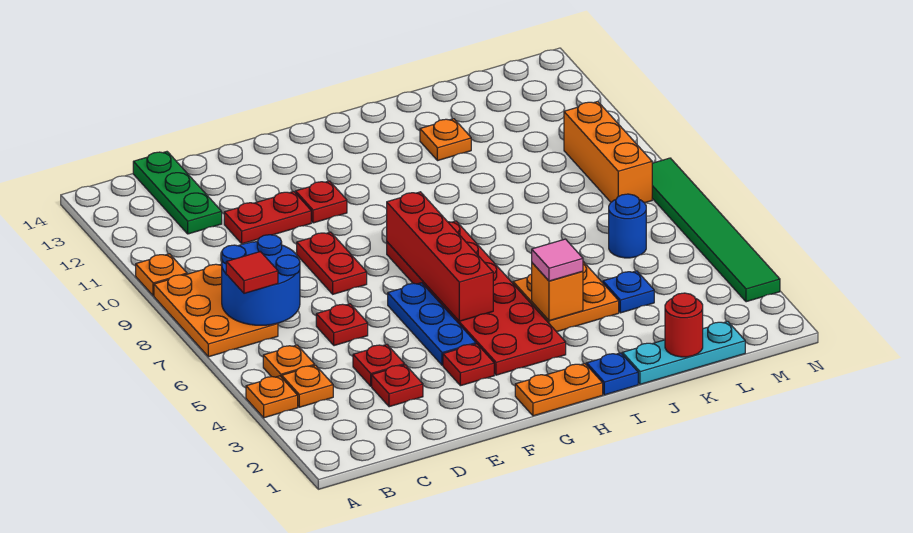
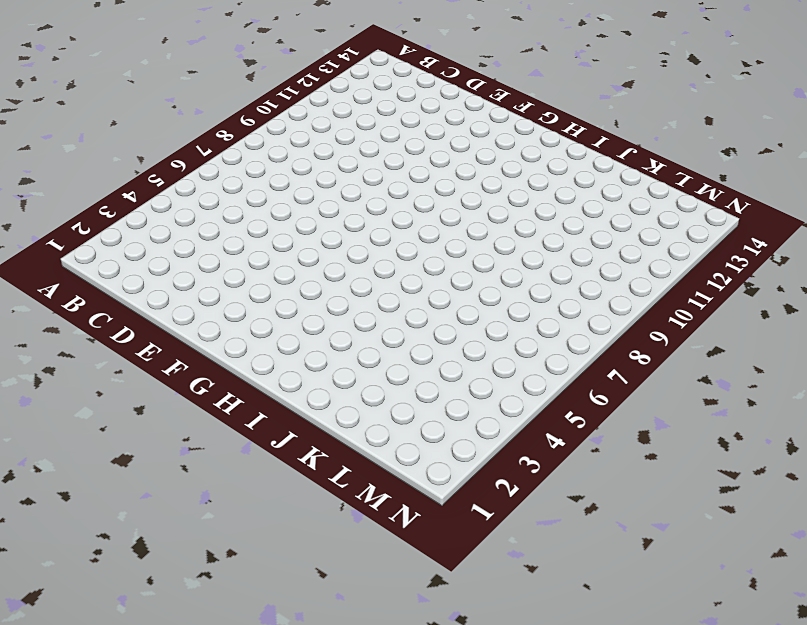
none -> orange plate A4 level 1
none -> orange plate A7:B9 level 1
none -> orange plate A10 level 1
none -> orange plate B4 level 1

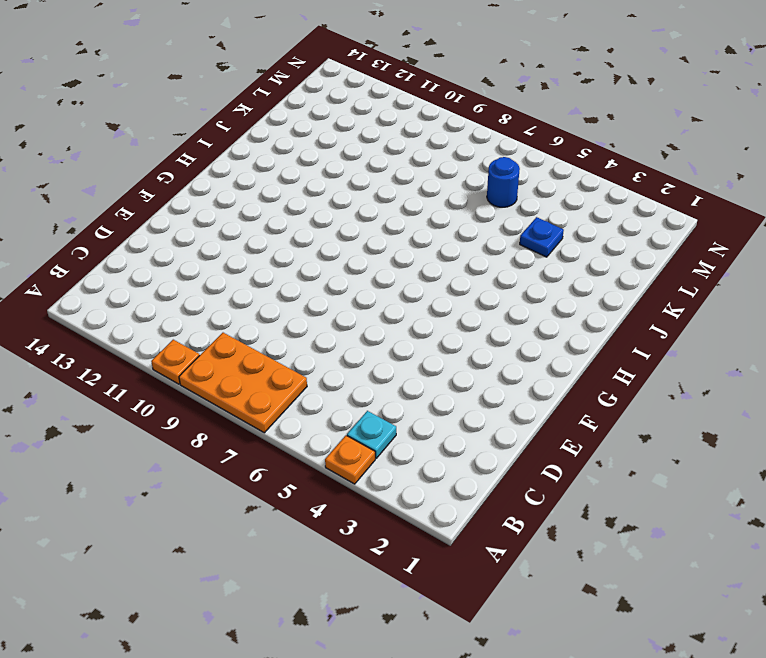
cyan plate B4 level 1 -> orange plate B4 level 1
none -> orange plate B5 level 1
none -> green plate C12:C14 level 1
none -> red plate D3 level 1
none -> red plate D4 level 1

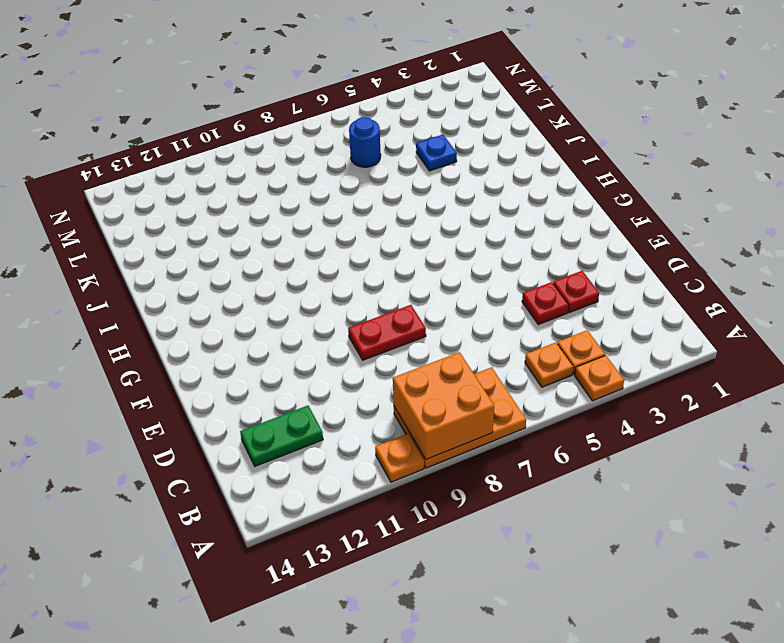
orange brick A8:B9 level 2 -> blue round brick B7:C8 level 2
green plate C12:C13 level 1 -> green plate C12:C14 level 1
none -> red plate D6 level 1
none -> red plate D11:E11 level 1
none -> red plate F3 level 1
none -> blue plate F4:F6 level 1

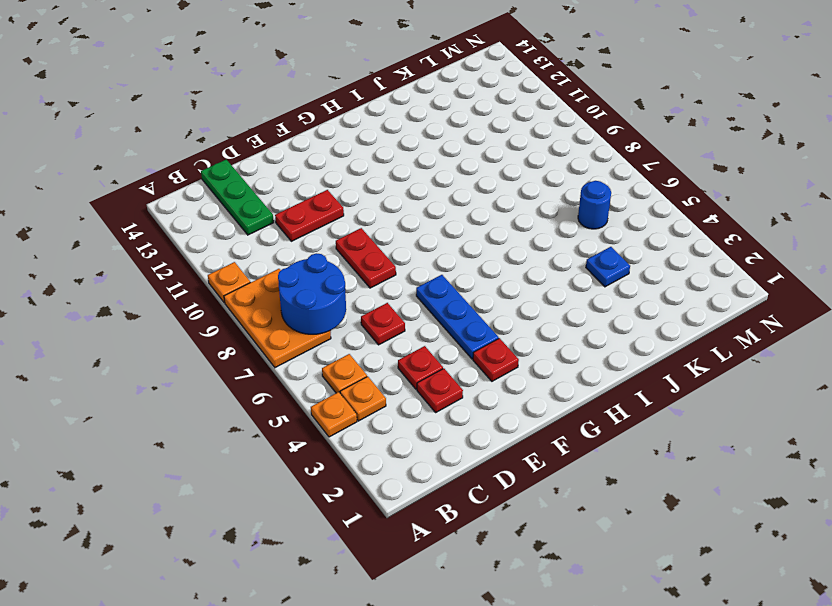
none -> red plate F11 level 1
none -> orange plate G1:H1 level 1
none -> red plate G3:H8 level 1
none -> blue plate I1 level 1

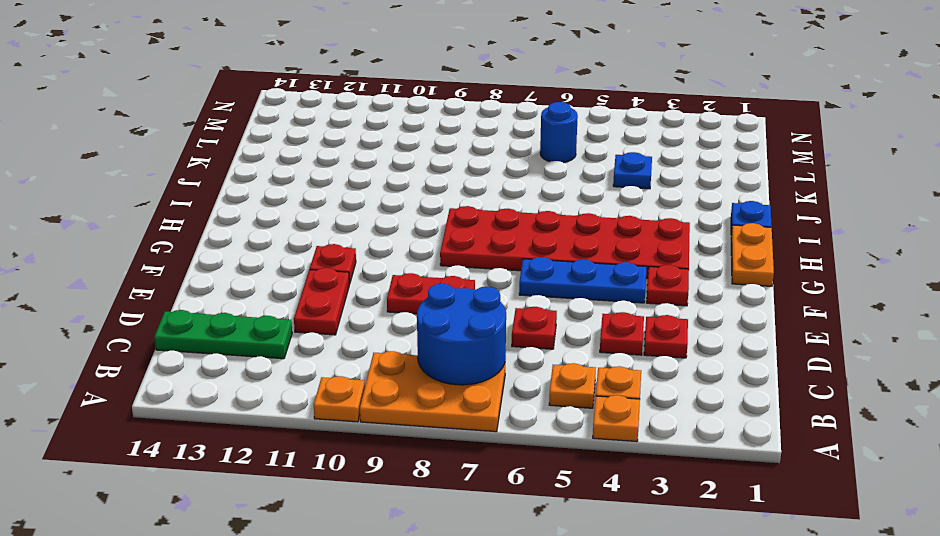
none -> orange plate I4:J5 level 1
none -> cyan plate J1:L1 level 1
none -> orange plate J12 level 1
none -> orange brick M8:M10 level 1

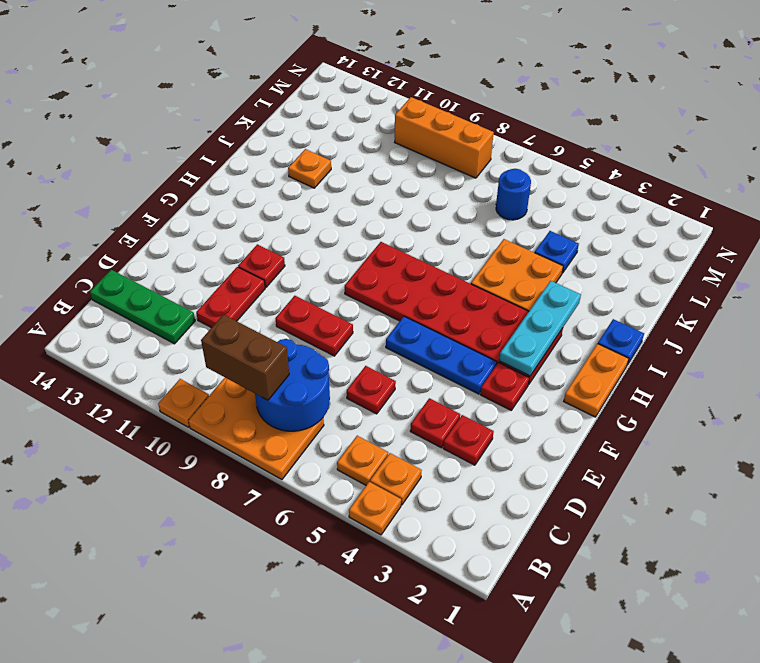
brown brick B8:B9 level 3 -> none
cyan plate G3:I3 level 2 -> cyan plate J1:L1 level 1
none -> green tile N3:N8 level 1
none -> red brick G5:G8 level 2
none -> orange brick I4 level 2
none -> red round brick K1 level 2

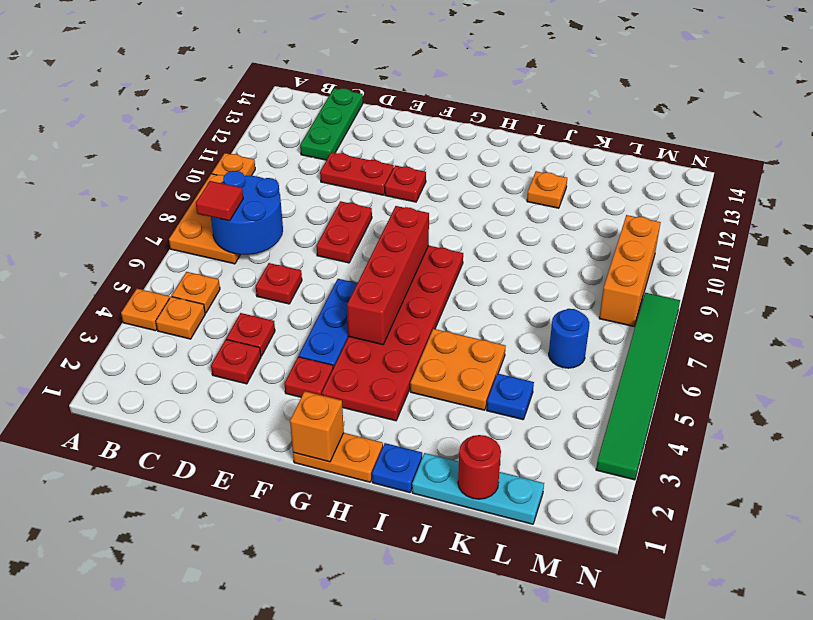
orange brick G1 level 2 -> orange brick I4 level 2
none -> pink tile I4 level 3

